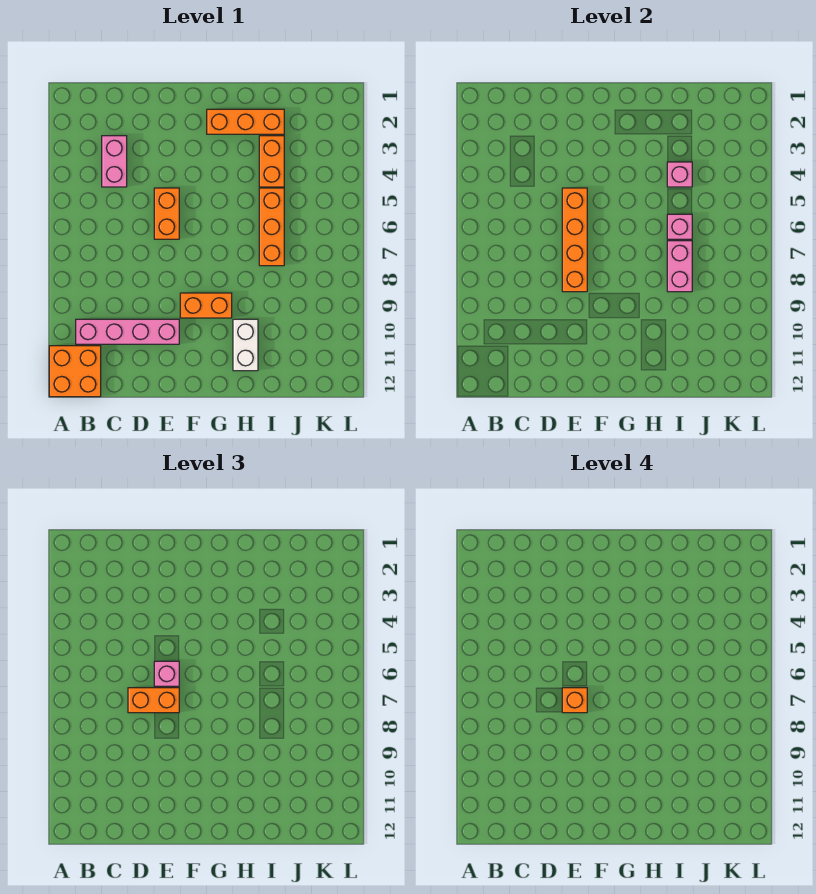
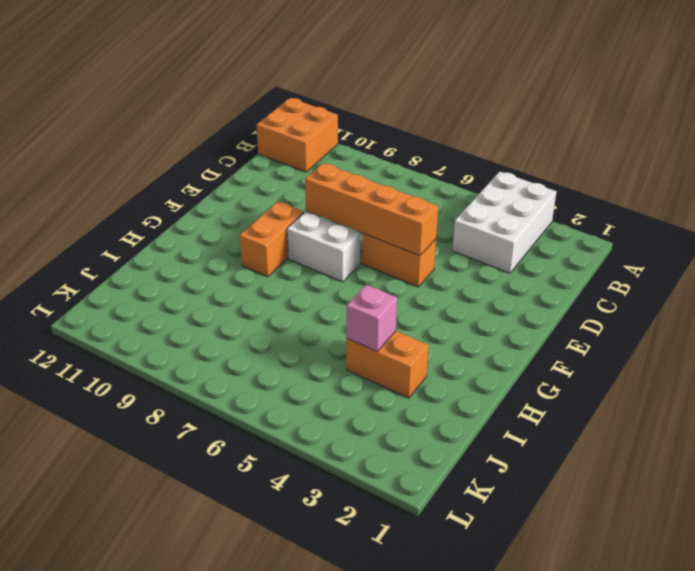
white brick A3:C4 level 1 -> pink brick C3:C4 level 1
white brick F7:F8 level 1 -> white brick H10:H11 level 1
none -> pink brick B10:E10 level 1
none -> orange brick G2:I2 level 1
none -> orange brick I5:I7 level 1

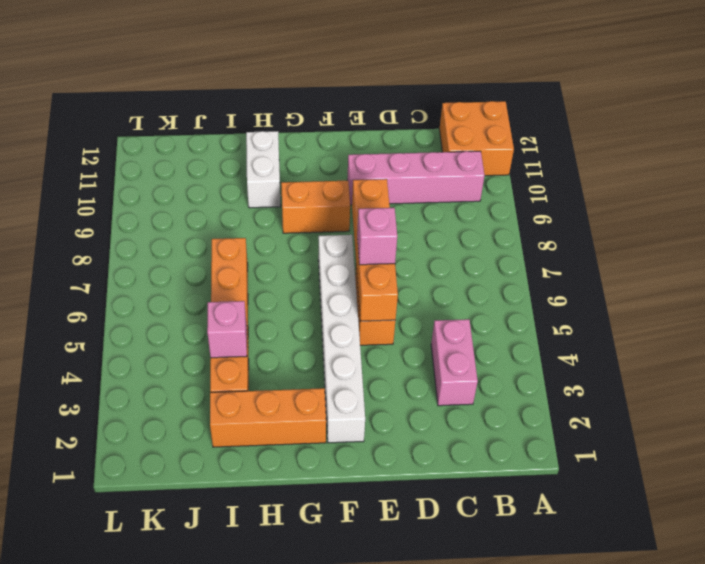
white brick F2:F7 level 1 -> none
none -> pink brick I6 level 2
none -> pink brick I7:I8 level 2
none -> orange brick D7:E7 level 3

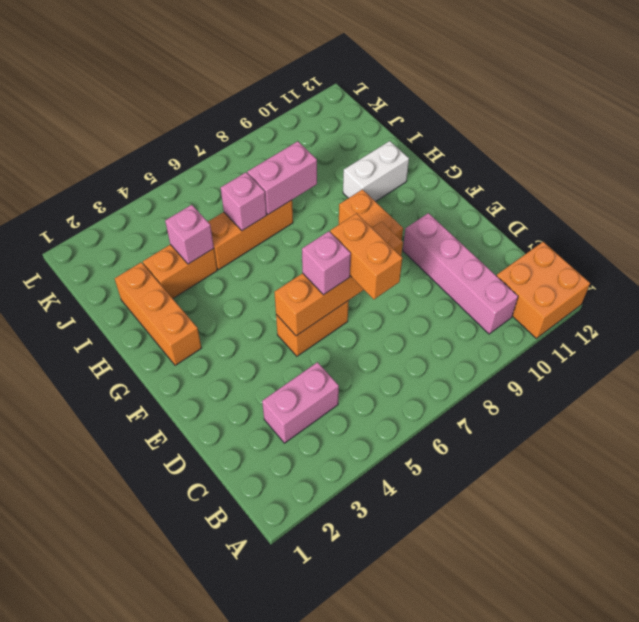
none -> orange brick E7 level 4

